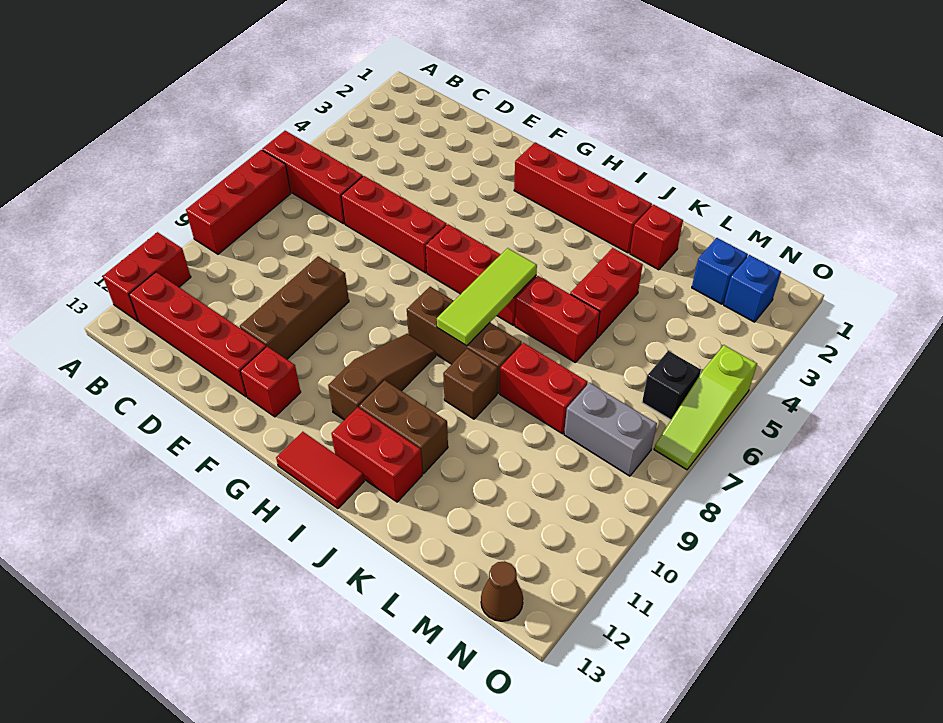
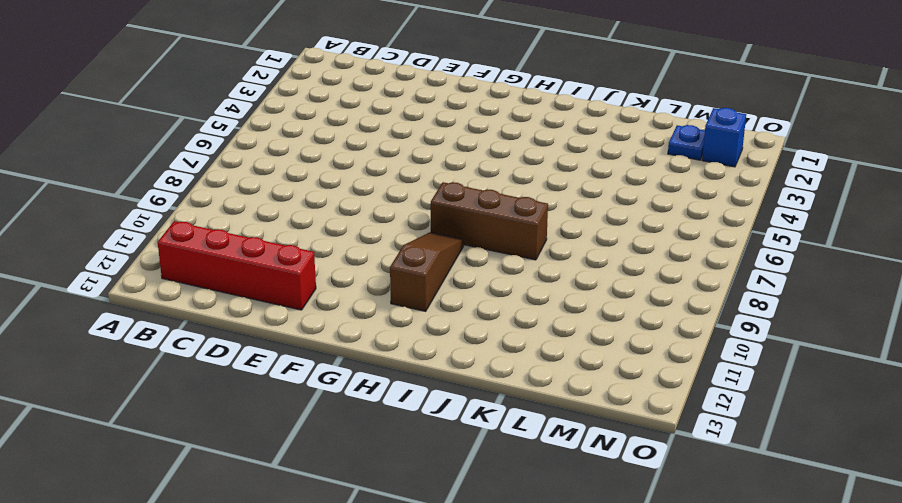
blue plate M2 level 1 -> blue brick M2 level 1
none -> red brick A6:C6 level 1
none -> red brick A7:A9 level 1
none -> red brick A11:A12 level 1

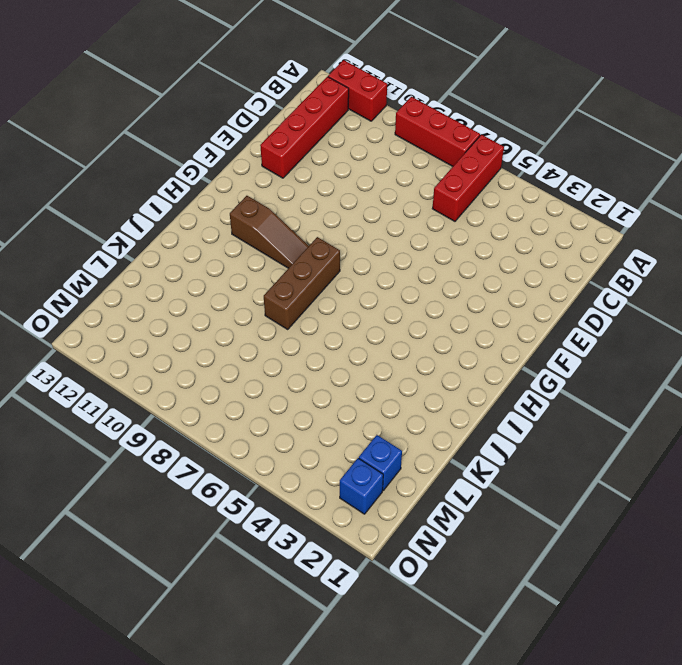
none -> red brick D6:F6 level 1
none -> brown brick E9:E11 level 1
none -> red brick F12 level 1

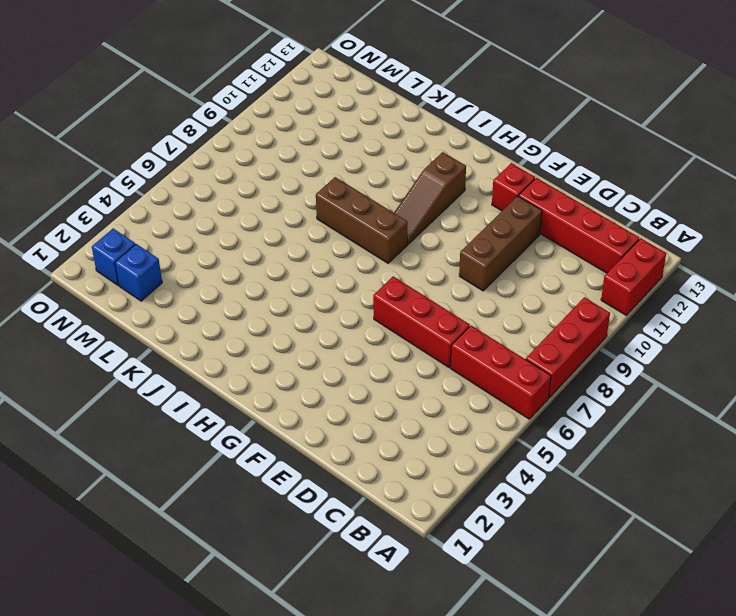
none -> red brick G2:J2 level 1
none -> red brick G6:I6 level 1
none -> red tile H13:I13 level 1

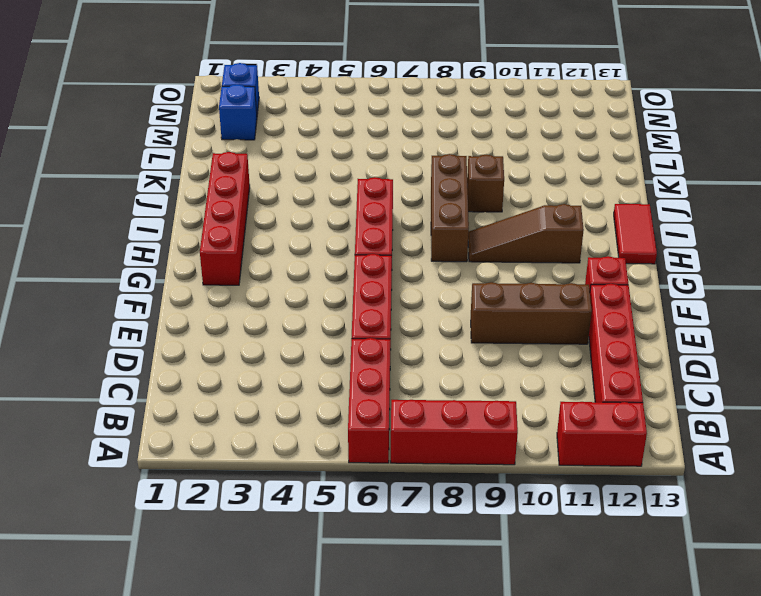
none -> brown brick I11:J11 level 1
none -> red brick I12:J12 level 1
none -> red brick J6:K6 level 1

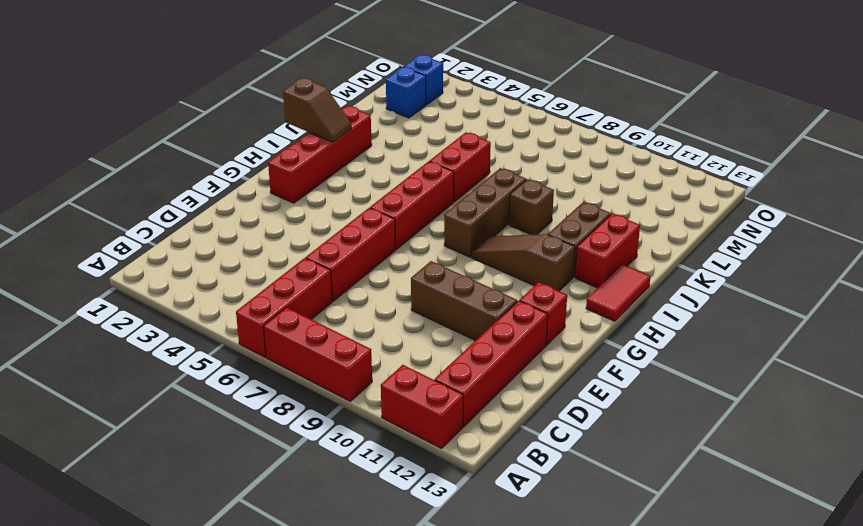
brown slope I1:I2 level 2 top 1 -> none
none -> red brick K2 level 1
none -> red brick K4:K5 level 1
none -> red brick K8:L8 level 1

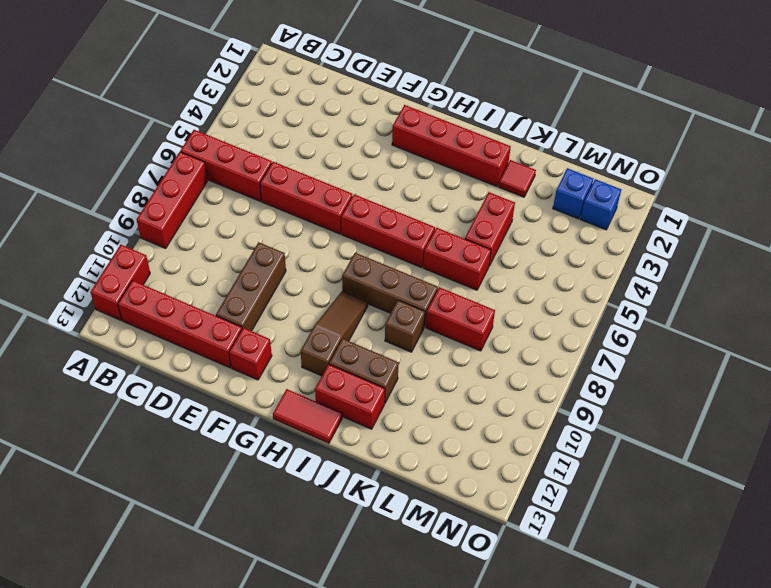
red tile K2 level 1 -> red brick K2 level 1
none -> grey brick M8:N8 level 1
none -> black brick N6 level 1
none -> brown cone N13 level 1

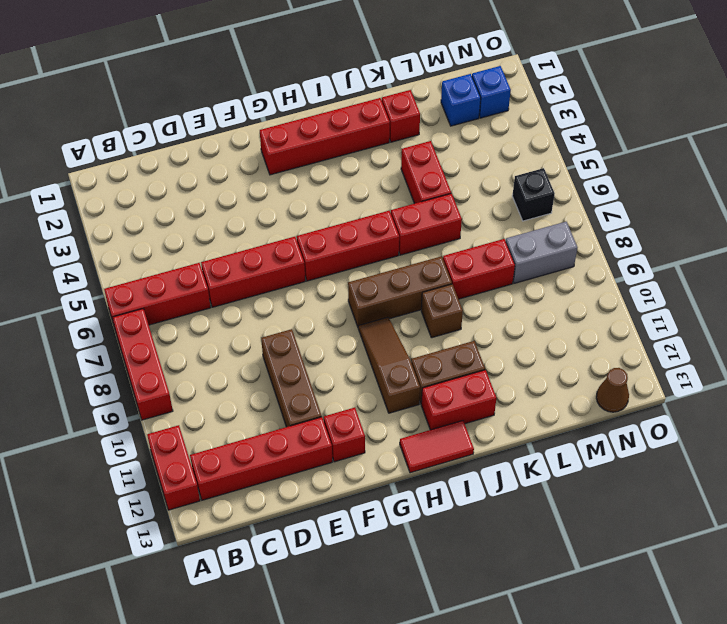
none -> lime slope O5:O7 level 1 top 5
none -> lime tile I6:I8 level 2

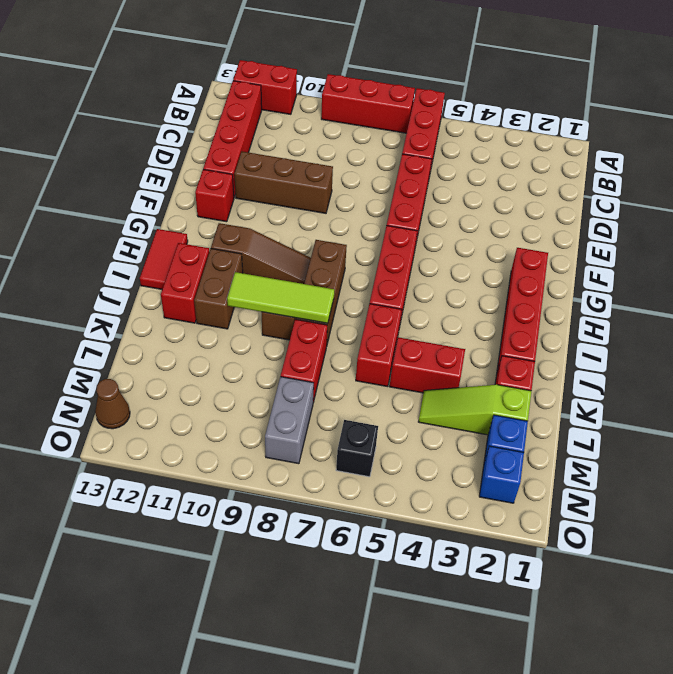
lime tile J8:J10 level 2 -> lime tile I6:I8 level 2
lime slope L2:L4 level 1 top 2 -> lime slope O5:O7 level 1 top 5

